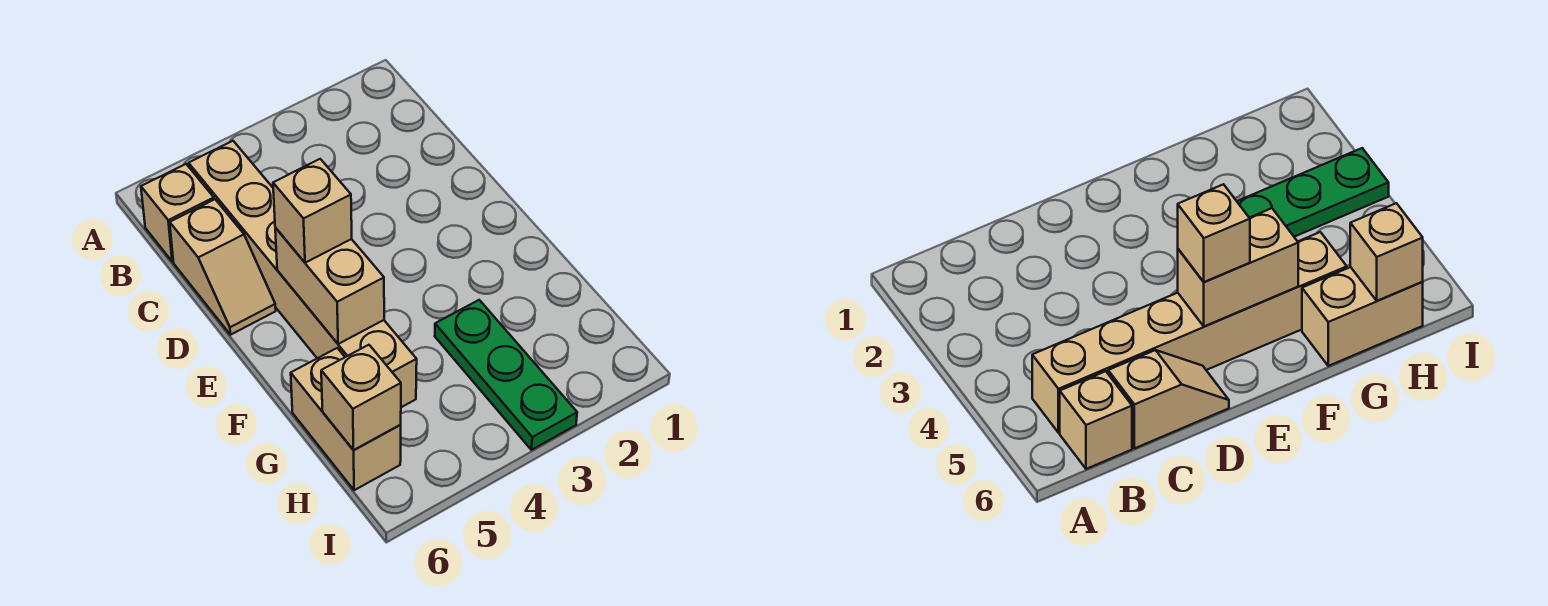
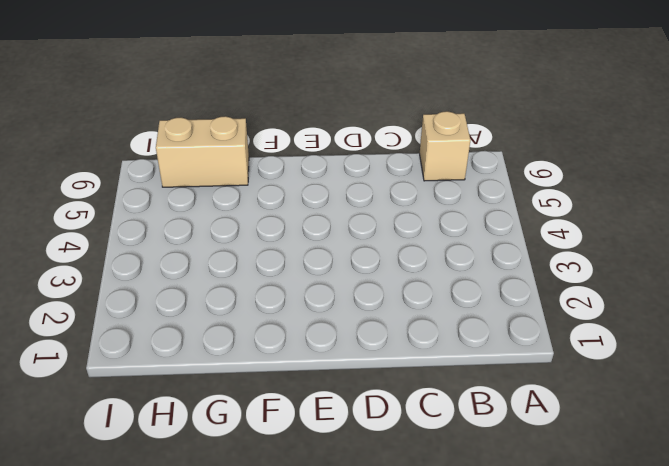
none -> tan brick B5:G5 level 1
none -> tan slope C6:D6 level 1 top C

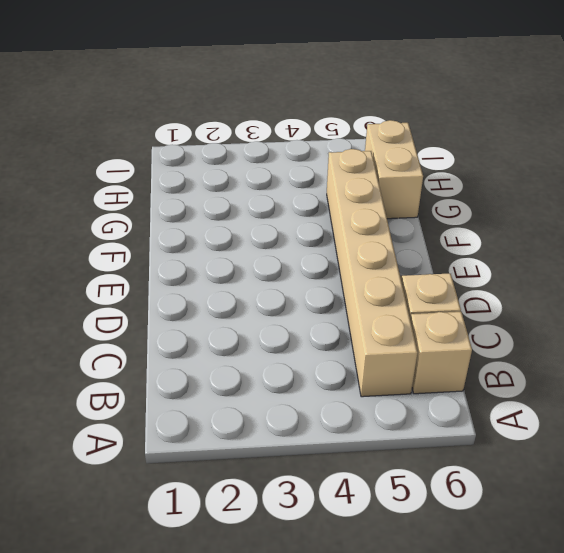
none -> green plate G3:I3 level 1
none -> tan brick E5:F5 level 2

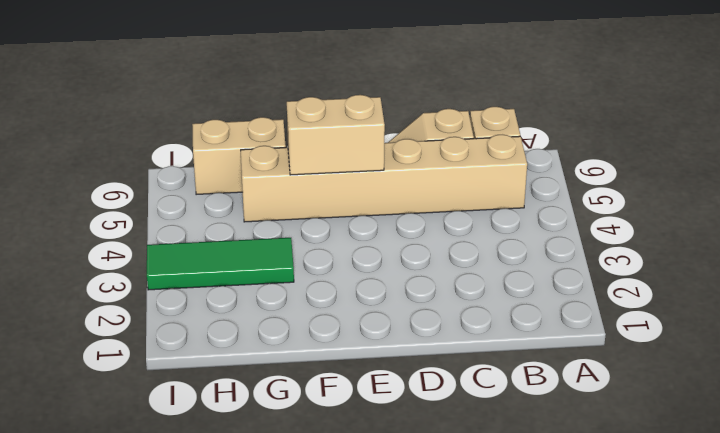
green tile G3:I3 level 1 -> green plate G3:I3 level 1
none -> tan brick H6 level 2
none -> tan brick E5 level 3

